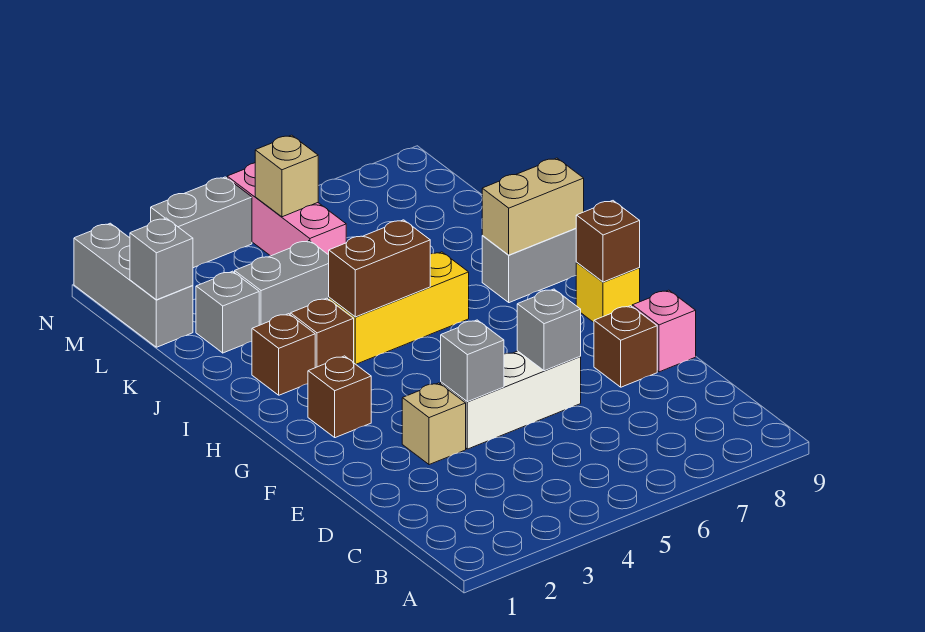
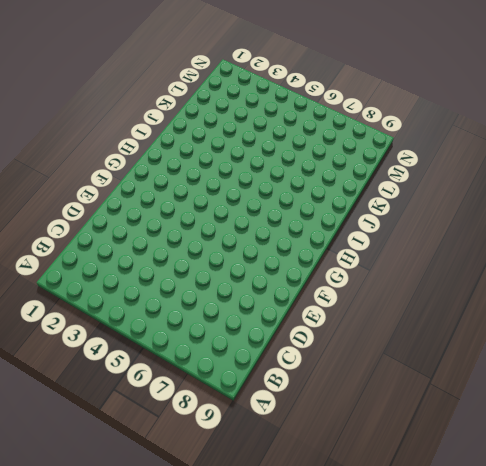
none -> tan brick E3 level 1
none -> white brick E4:E6 level 1
none -> brown brick E8 level 1

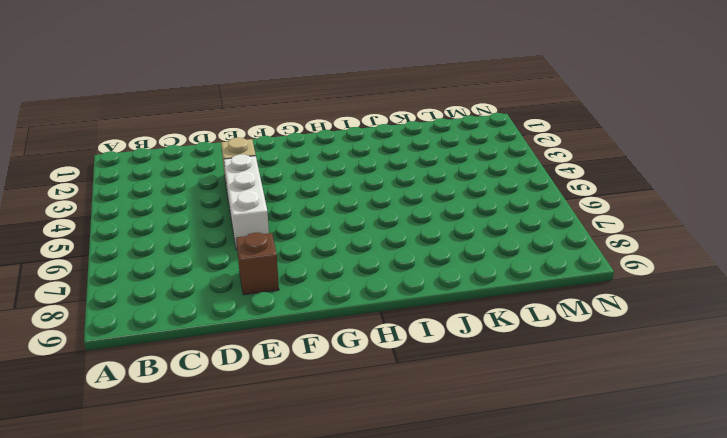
none -> pink brick E9 level 1
none -> brown brick G2 level 1
none -> yellow brick G9 level 1

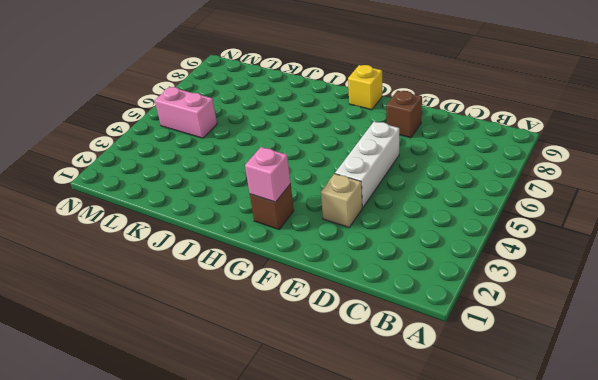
pink brick G2 level 2 -> pink brick E9 level 1
pink brick L5:M5 level 1 -> pink brick L5:N5 level 1
none -> brown brick I2 level 1
none -> brown brick I3 level 1
none -> yellow brick I4:I6 level 1

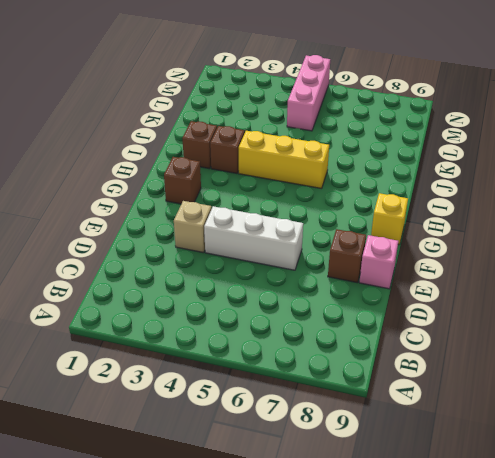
none -> grey brick I8:I9 level 1
none -> grey brick K2 level 1
none -> grey brick K3:K4 level 1

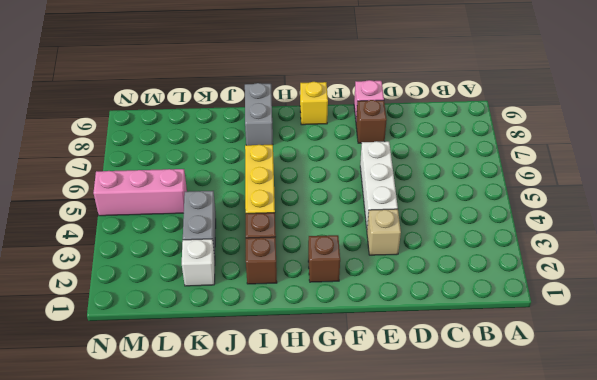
white brick K2 level 1 -> grey brick K2 level 1
none -> grey brick L1:N1 level 1
none -> grey brick N3:N4 level 1
none -> grey brick E4 level 2

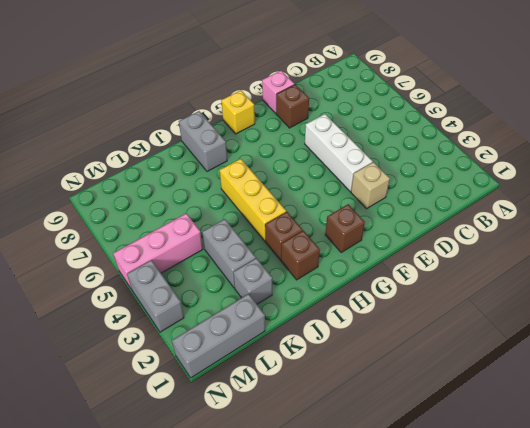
none -> grey brick E4 level 2
none -> grey brick E6 level 2
none -> brown brick G9 level 2

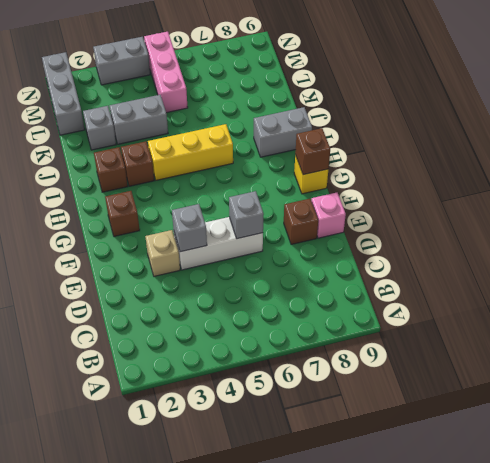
none -> brown brick I4:I5 level 2
none -> tan brick I8:I9 level 2
none -> grey brick L1 level 2

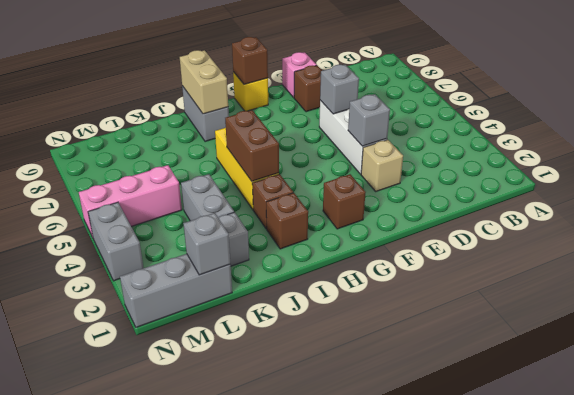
none -> tan brick M5 level 2

